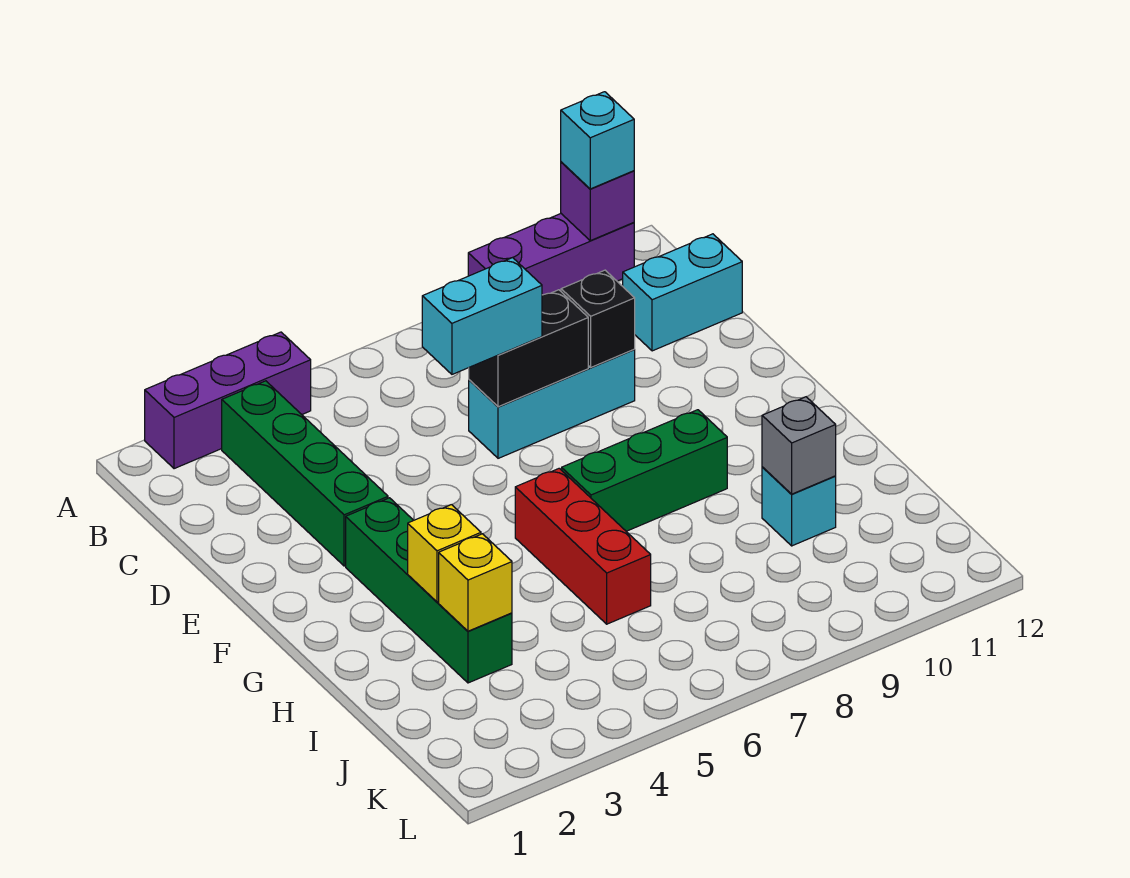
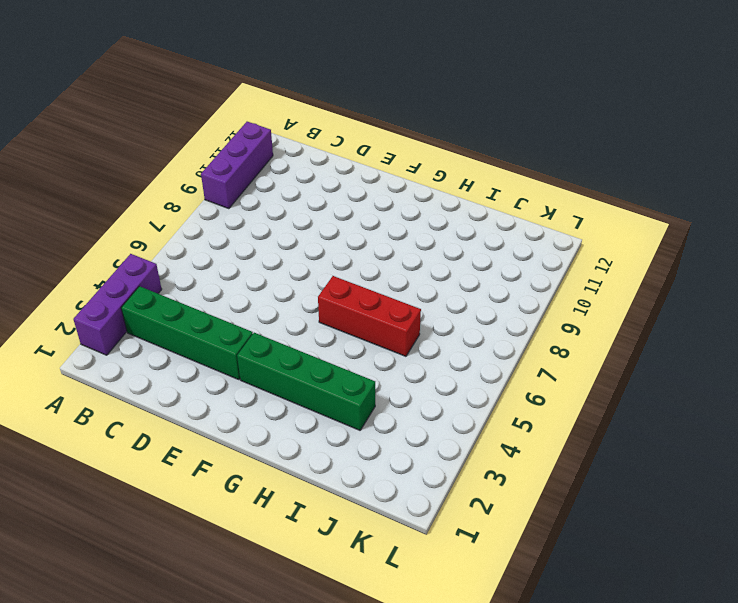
none -> cyan brick C11:C12 level 1
none -> cyan brick D7:D9 level 1
none -> green brick G7:G9 level 1

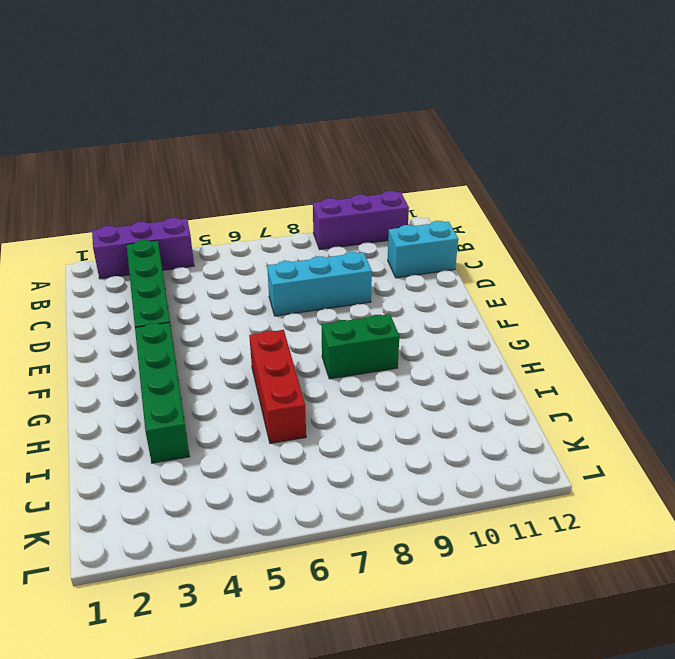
green brick G8:G9 level 1 -> green brick G7:G9 level 1
none -> cyan brick I10 level 1
none -> purple brick A11 level 2
none -> black brick D7:D8 level 2

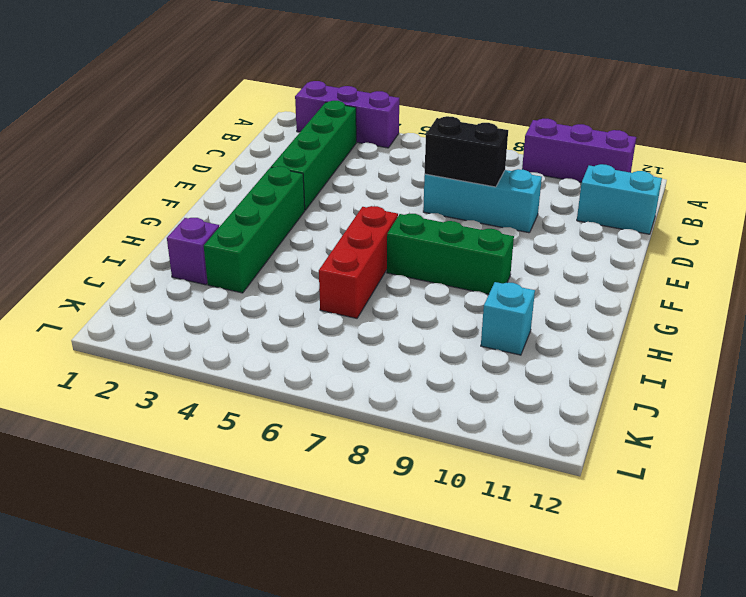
purple brick I2 level 1 -> purple brick A11 level 2
none -> black brick D9 level 2
none -> yellow brick H3 level 2
none -> yellow brick I3 level 2

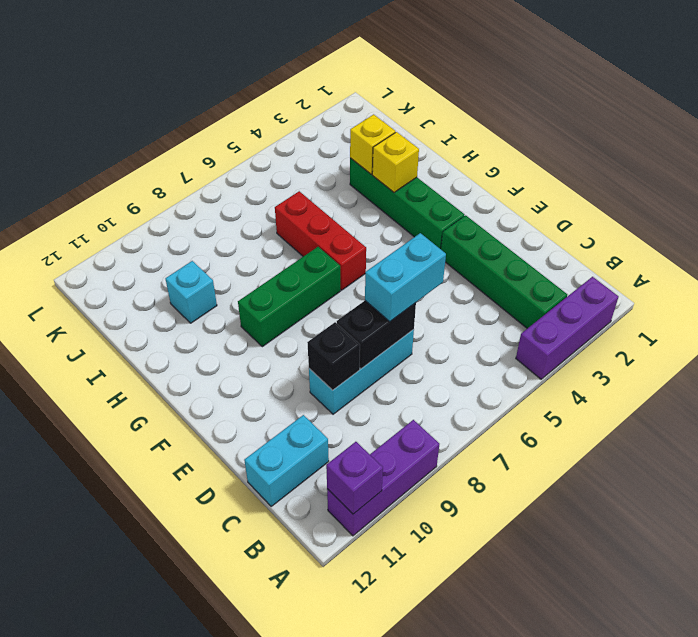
none -> grey brick I10 level 2
none -> cyan brick A11 level 3

